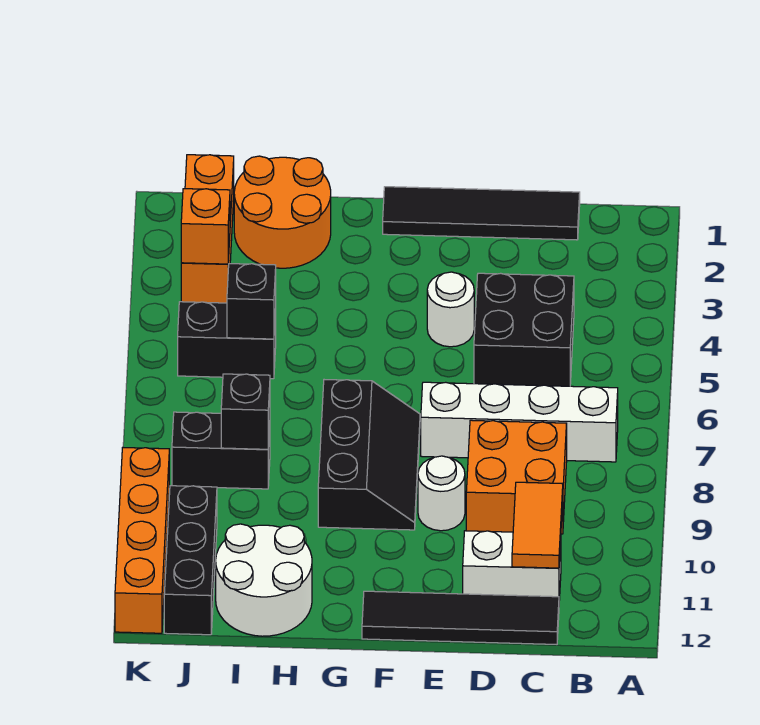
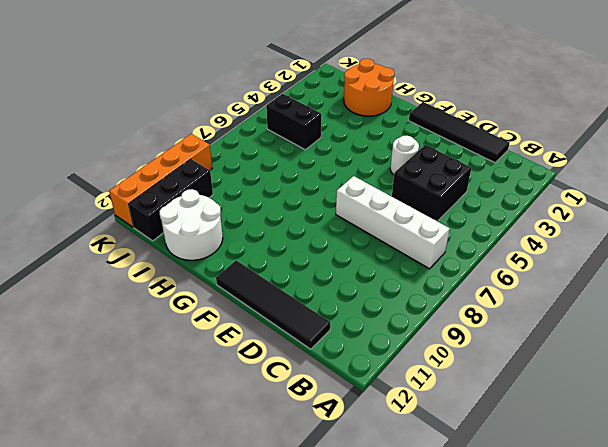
none -> orange brick C8:D9 level 1
none -> white brick C11:D11 level 1
none -> white round brick E9 level 1

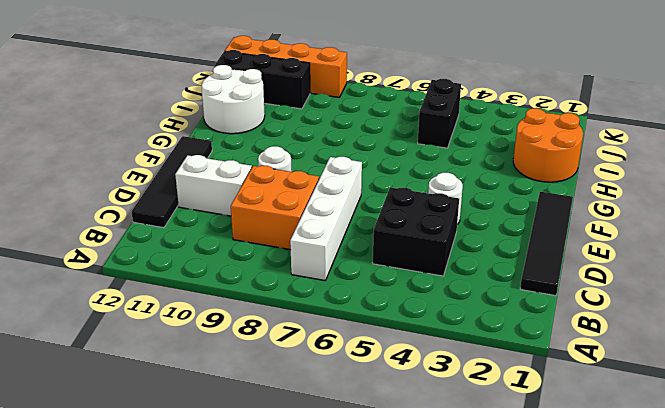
white brick D10:D11 level 1 -> white brick C11:D11 level 1
none -> black slope F7:G9 level 1 top G
none -> black brick I8:J8 level 1
none -> orange brick J1:J3 level 1

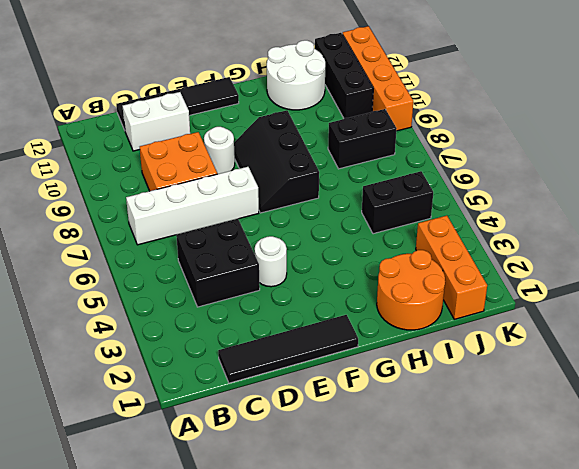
none -> orange tile C10:C11 level 2
none -> black brick I5 level 2
none -> black brick I8 level 2

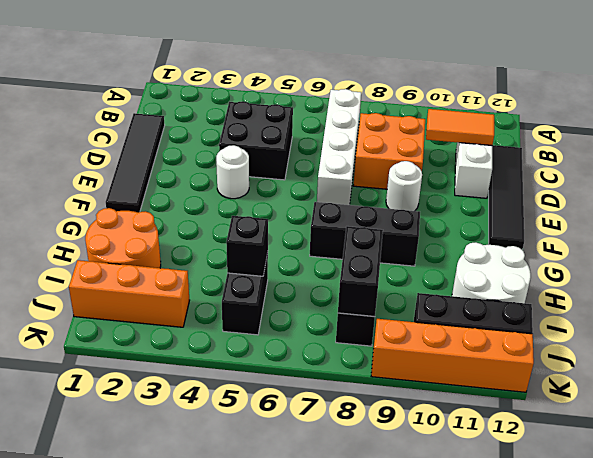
black brick I8:J8 level 2 -> black brick I8 level 2
none -> orange brick J3 level 2

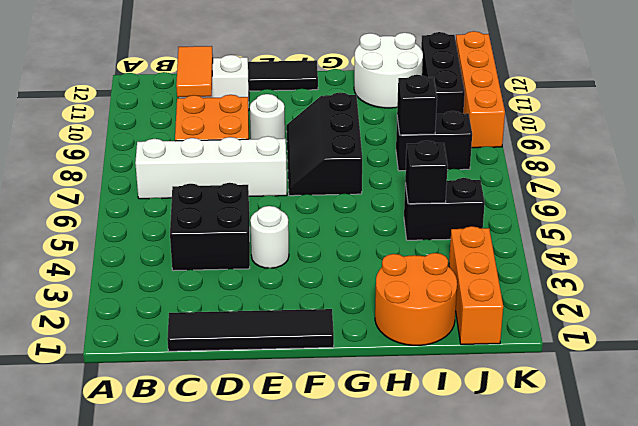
none -> orange brick J3 level 2

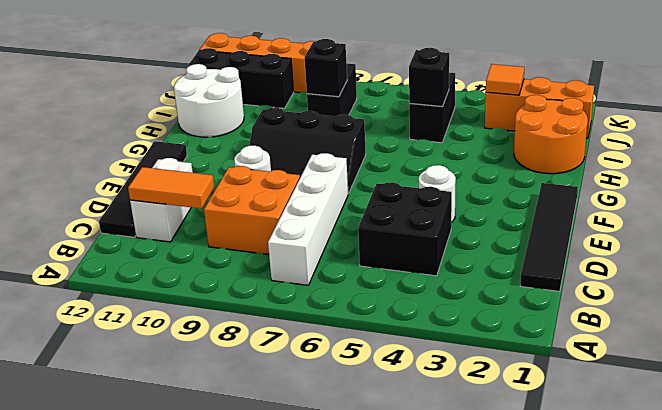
orange tile J3 level 2 -> orange brick J3 level 2

